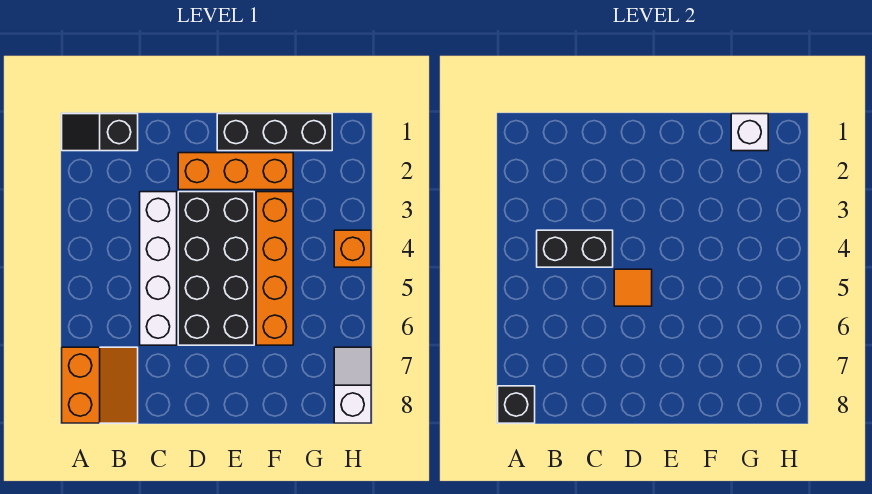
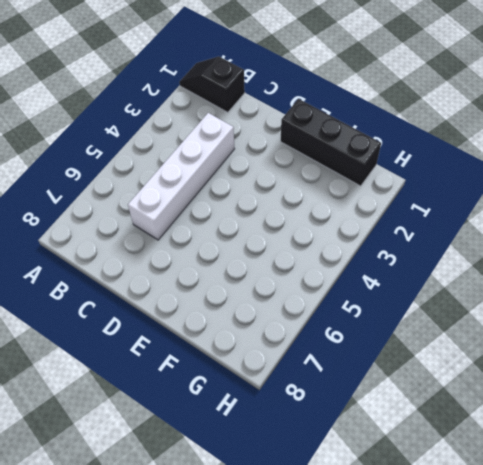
none -> orange slope A7:B8 level 1 top A
none -> orange brick D2:F2 level 1
none -> black brick D3:E6 level 1

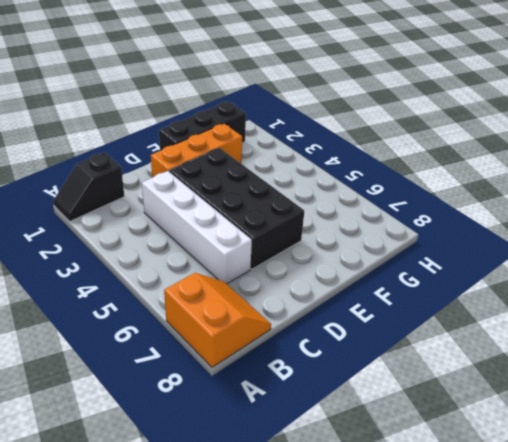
none -> orange brick F3:F6 level 1
none -> orange brick H4 level 1
none -> white slope H7:H8 level 1 top 8

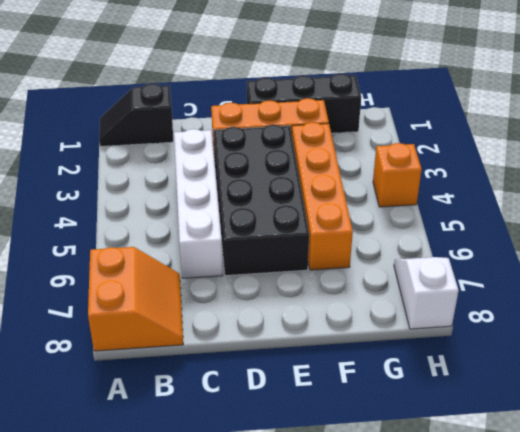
none -> black brick A8 level 2
none -> black brick B4:C4 level 2
none -> orange tile D5 level 2

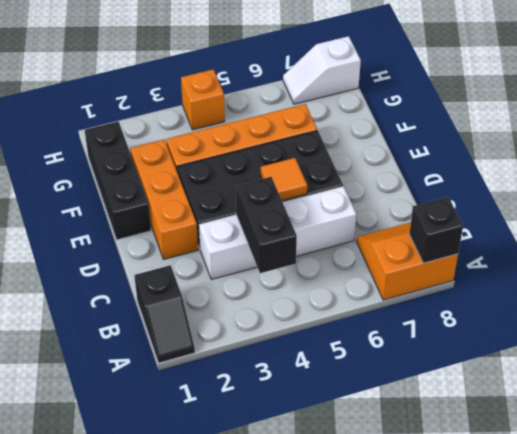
none -> white brick G1 level 2

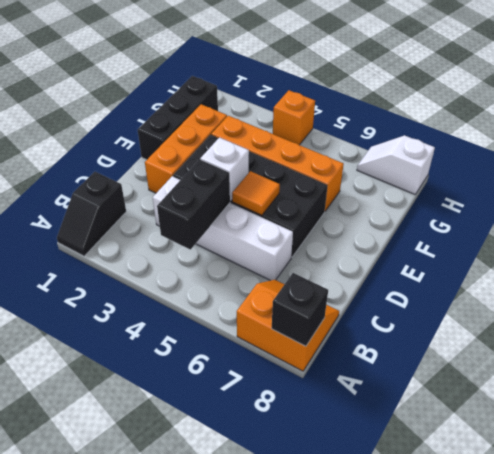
white brick D4 level 2 -> white brick G1 level 2

